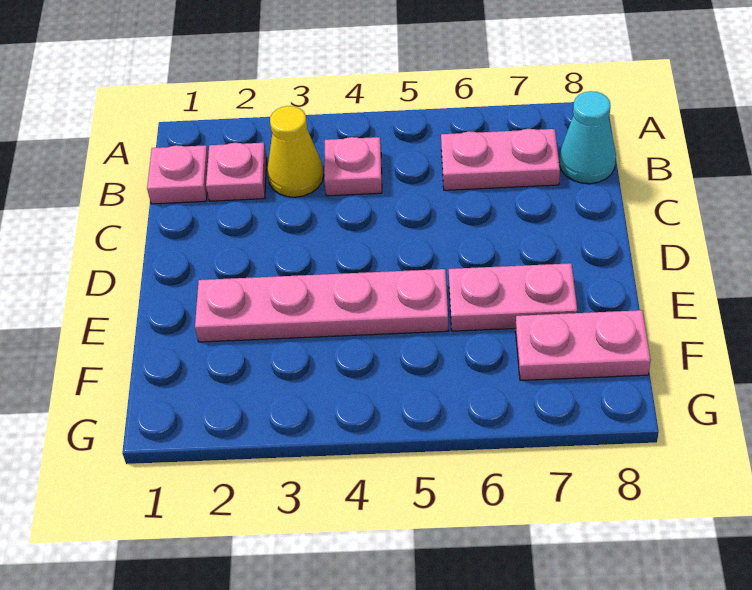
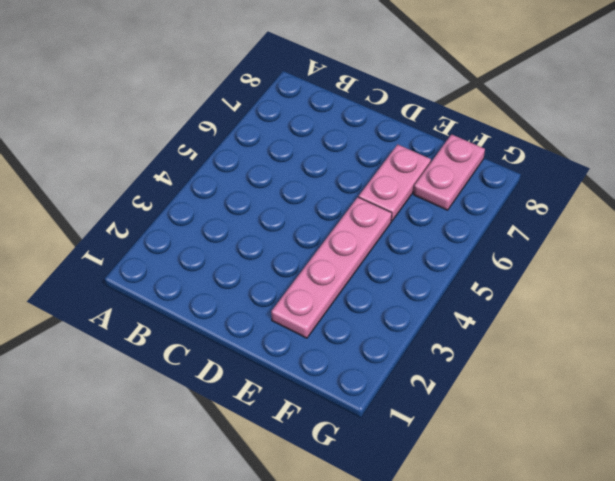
none -> pink plate B1 level 1
none -> pink plate B2 level 1

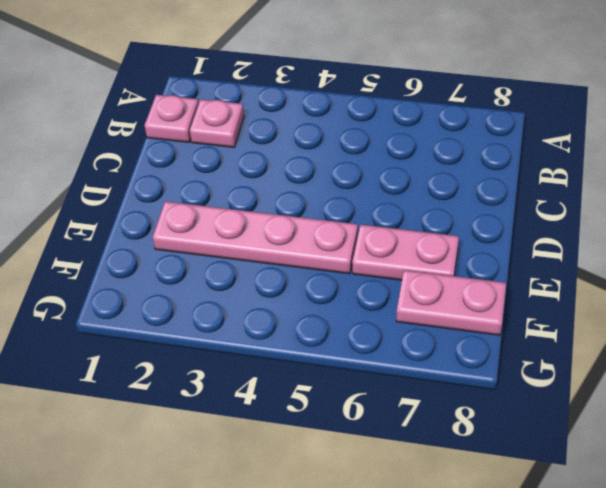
none -> yellow cone B3 level 1
none -> pink plate B4 level 1

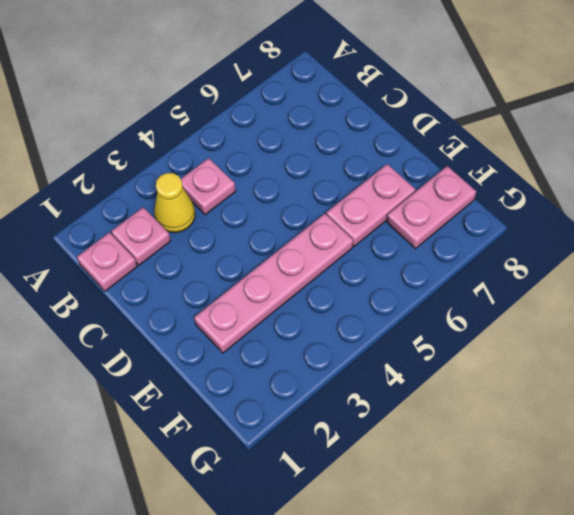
none -> pink plate B6:B7 level 1
none -> cyan cone B8 level 1

